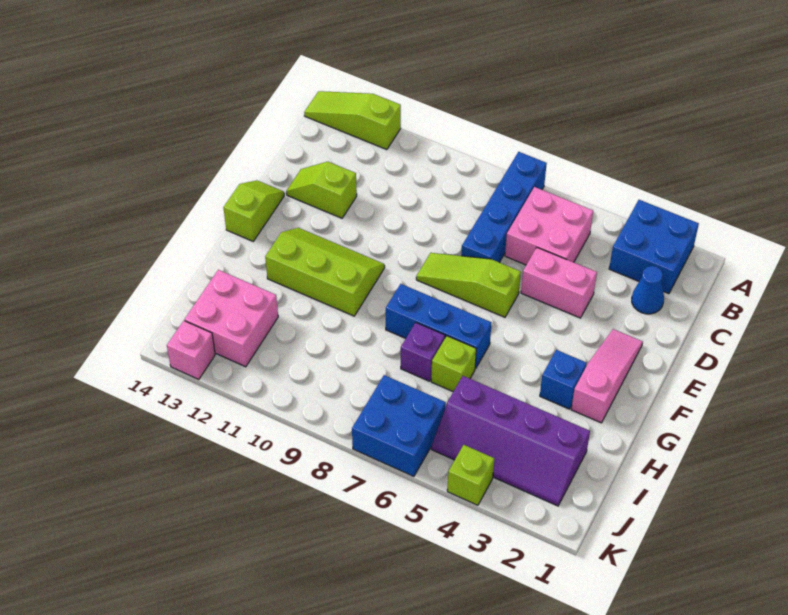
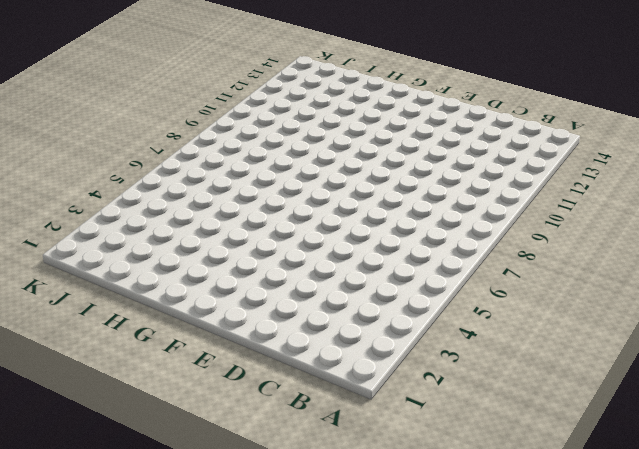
none -> blue brick A2:B3 level 1
none -> blue brick A7:D7 level 1
none -> lime slope A12:A14 level 1 top 12

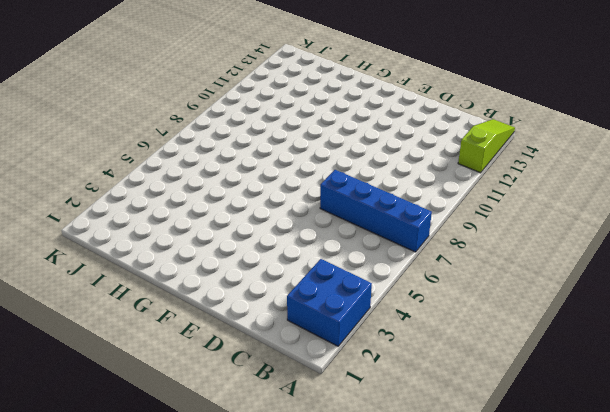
none -> pink brick B5:C6 level 1
none -> blue cone C2 level 1
none -> pink brick D4:D5 level 1

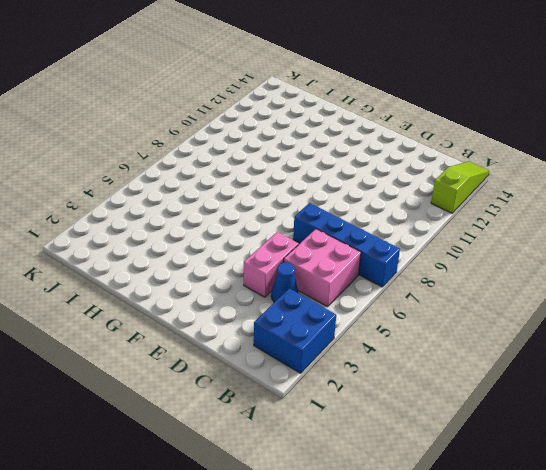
blue cone C4 level 1 -> blue cone C2 level 1
none -> lime slope D12:D13 level 1 top 12
none -> pink slope E2:G2 level 1 top G
none -> lime slope E6:E8 level 1 top 6

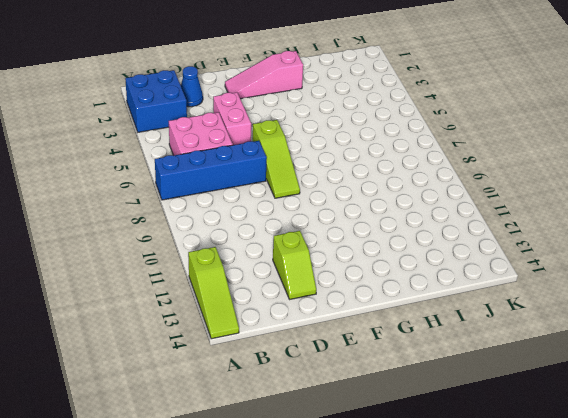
none -> lime slope E14:F14 level 1 top F
none -> lime slope F10:G12 level 1 top G
none -> blue brick G3 level 1

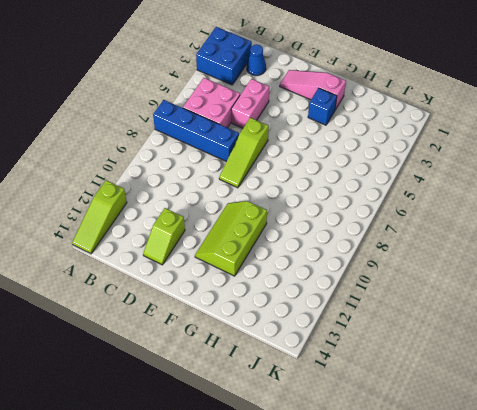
none -> lime slope E14:F14 level 1 top F
none -> blue brick G6:G8 level 1
none -> lime brick H6 level 1

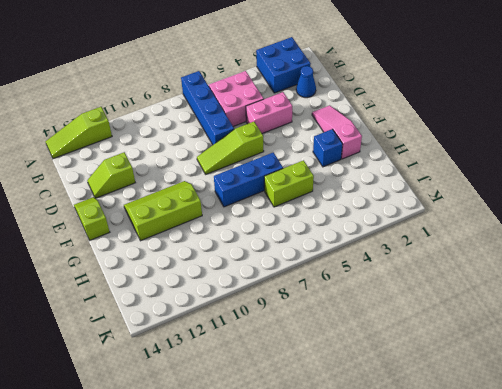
lime brick H5:H6 level 1 -> lime brick H6 level 1
none -> purple brick H7 level 1
none -> purple slope I2:J5 level 1 top I
none -> pink brick I12:J13 level 1

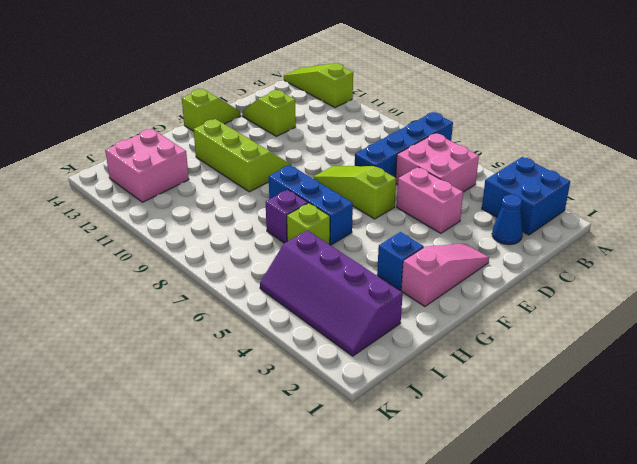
none -> blue brick J6:K7 level 1
none -> lime brick K4 level 1
none -> pink brick K13 level 1

